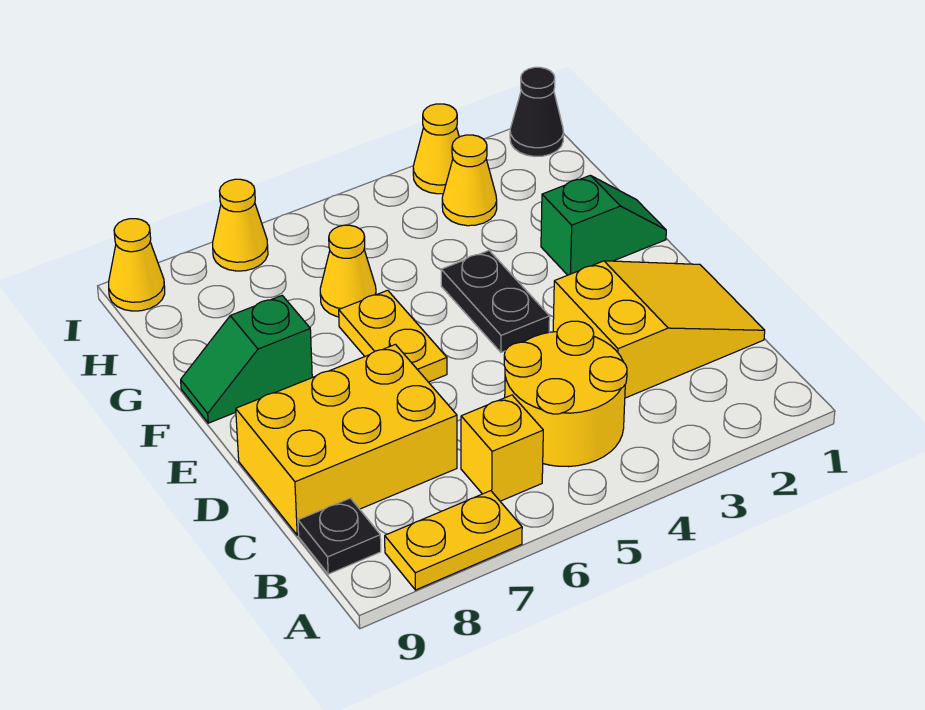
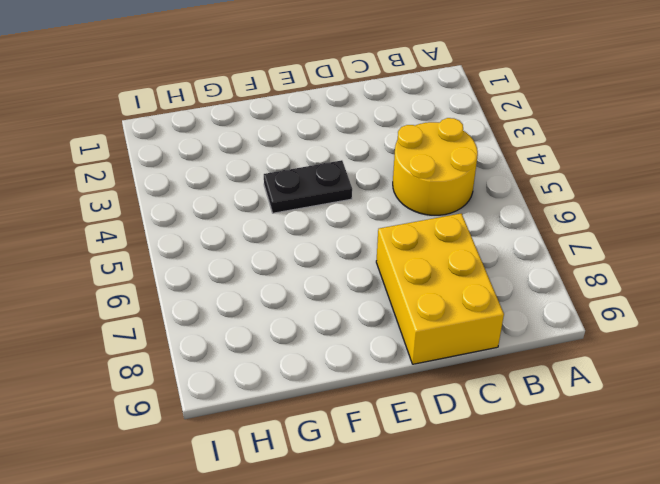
none -> yellow plate A7:A8 level 1
none -> yellow brick B6 level 1
none -> black plate B9 level 1

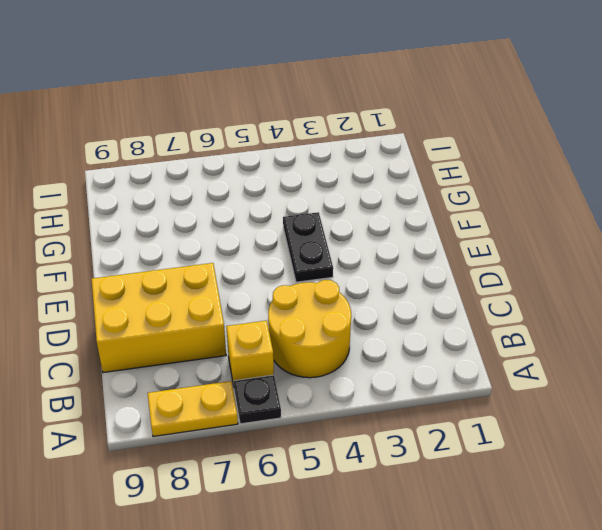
black plate A6 level 1 -> black plate B9 level 1
none -> yellow slope C1:D3 level 1 top 3
none -> yellow plate E6:F6 level 1
none -> green slope F1:F2 level 1 top 2

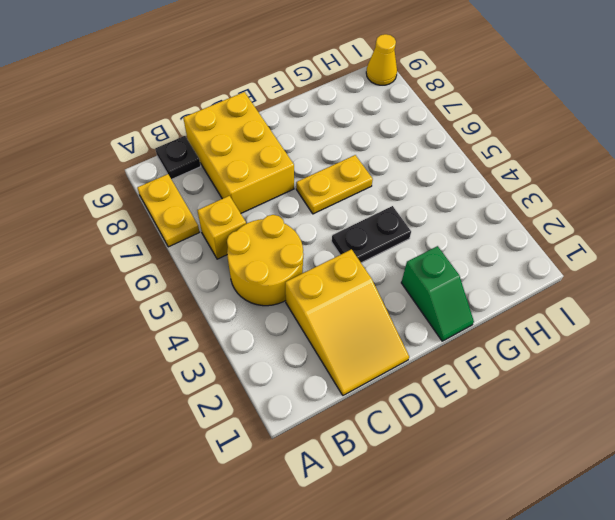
none -> green slope F8:F9 level 1 top 8
none -> yellow cone G6 level 1
none -> yellow cone H3 level 1

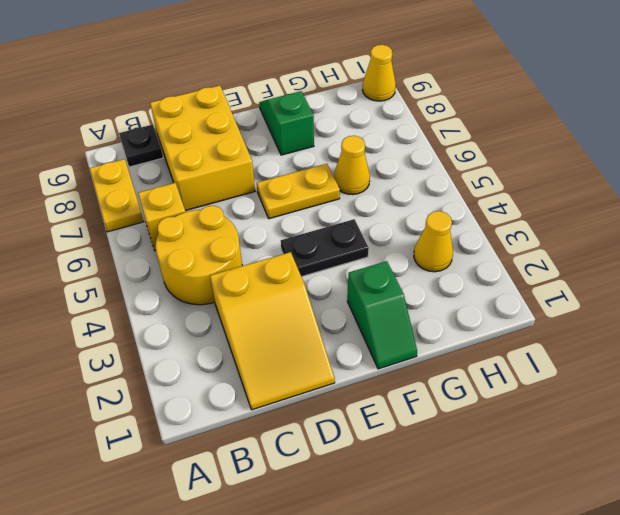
none -> black cone I1 level 1
none -> yellow cone I3 level 1
none -> yellow cone I7 level 1

